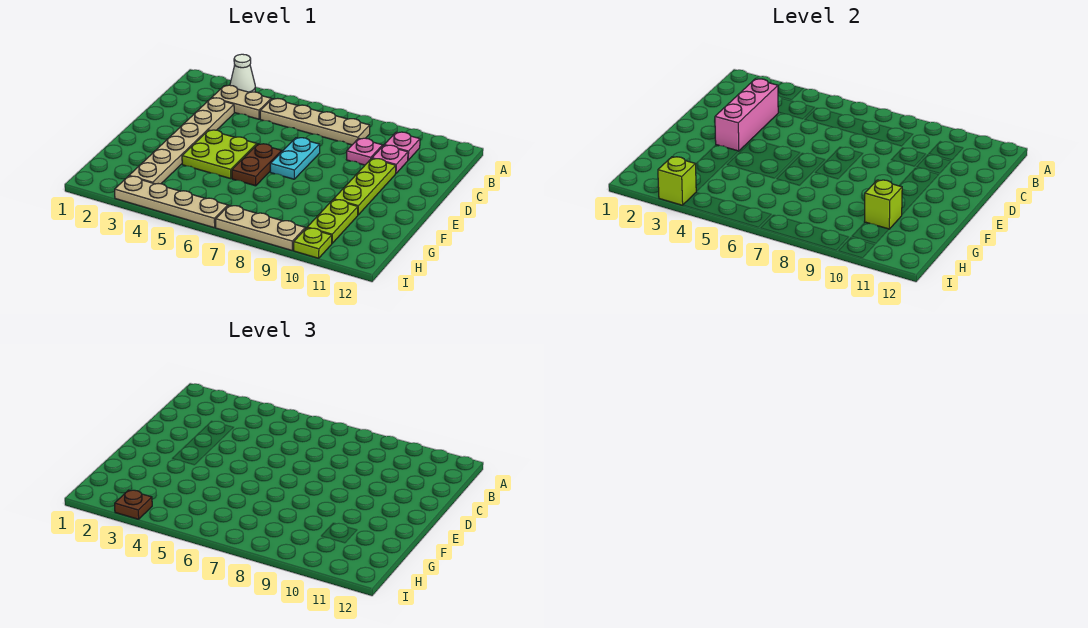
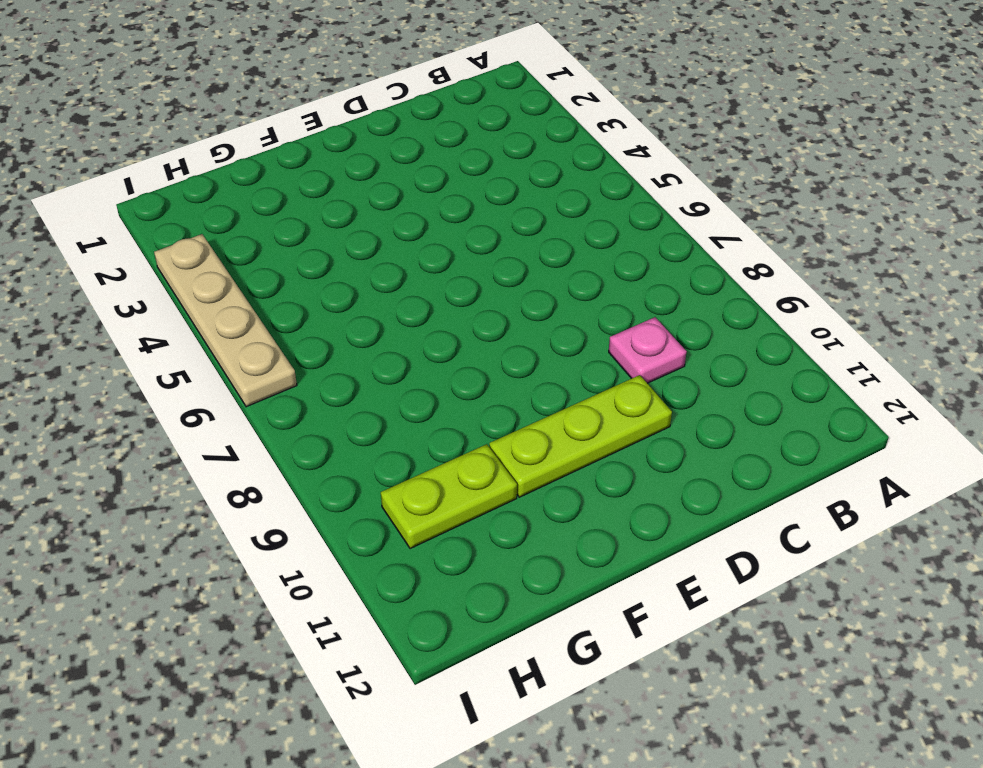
none -> white cone A3 level 1
none -> tan plate B3:B4 level 1
none -> tan plate B5:B8 level 1

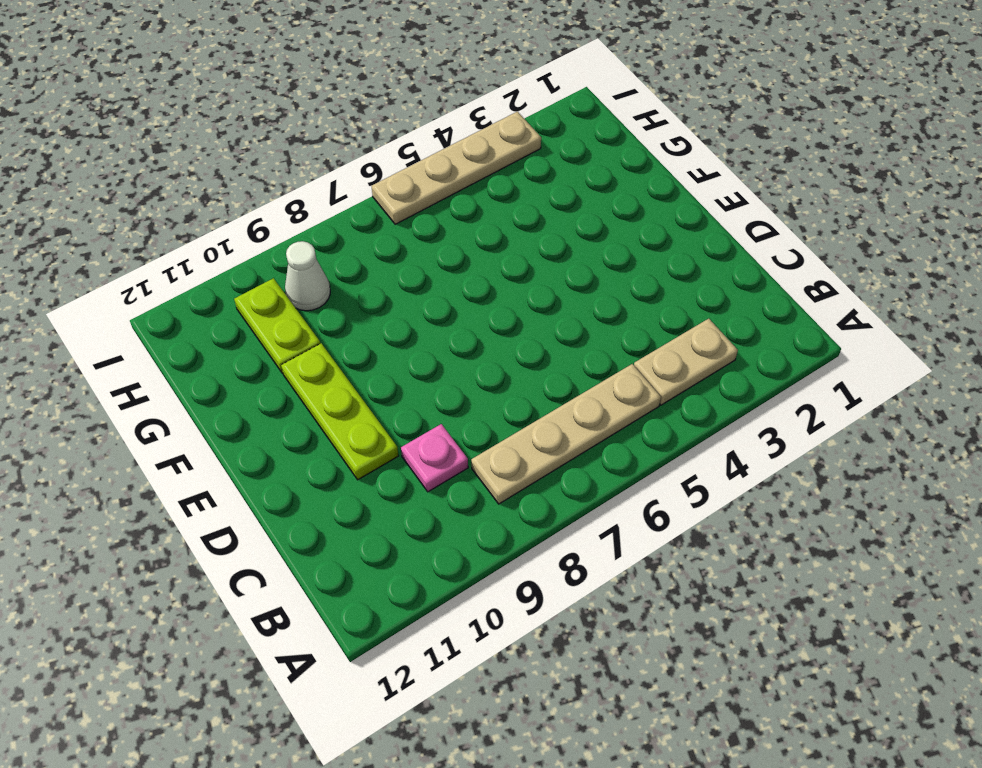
white cone H9 level 1 -> white cone A3 level 1
none -> pink plate B10 level 1
none -> tan plate C3:H3 level 1
none -> pink plate C10 level 1

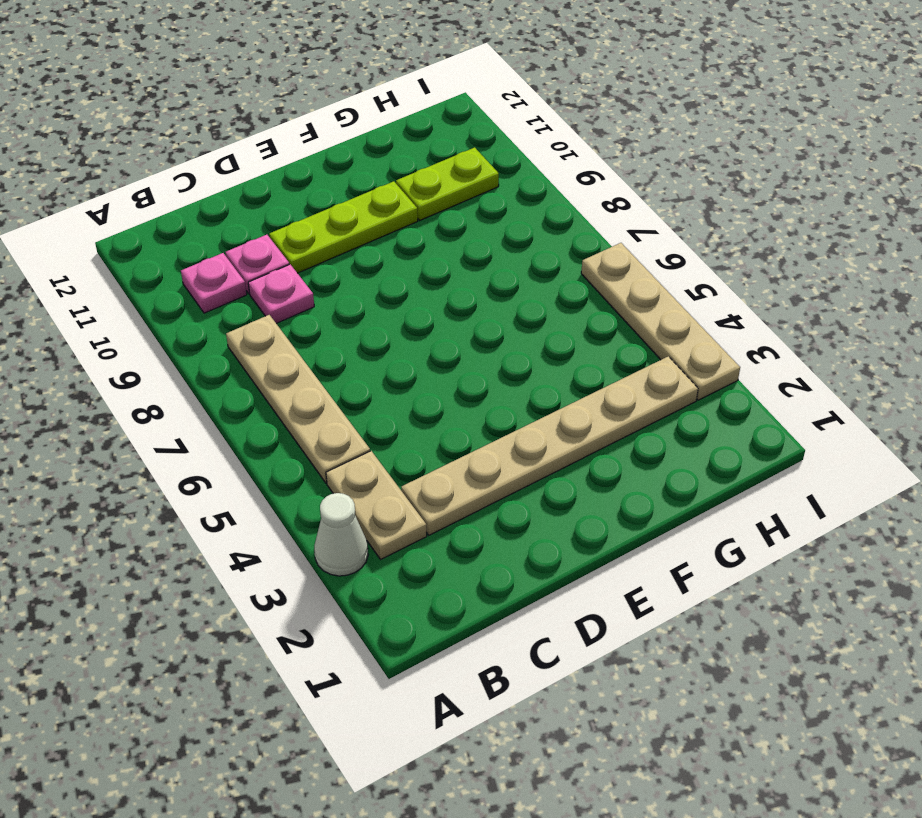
none -> cyan plate D7:E7 level 1
none -> lime plate E4:F5 level 1
none -> brown plate E6:F6 level 1

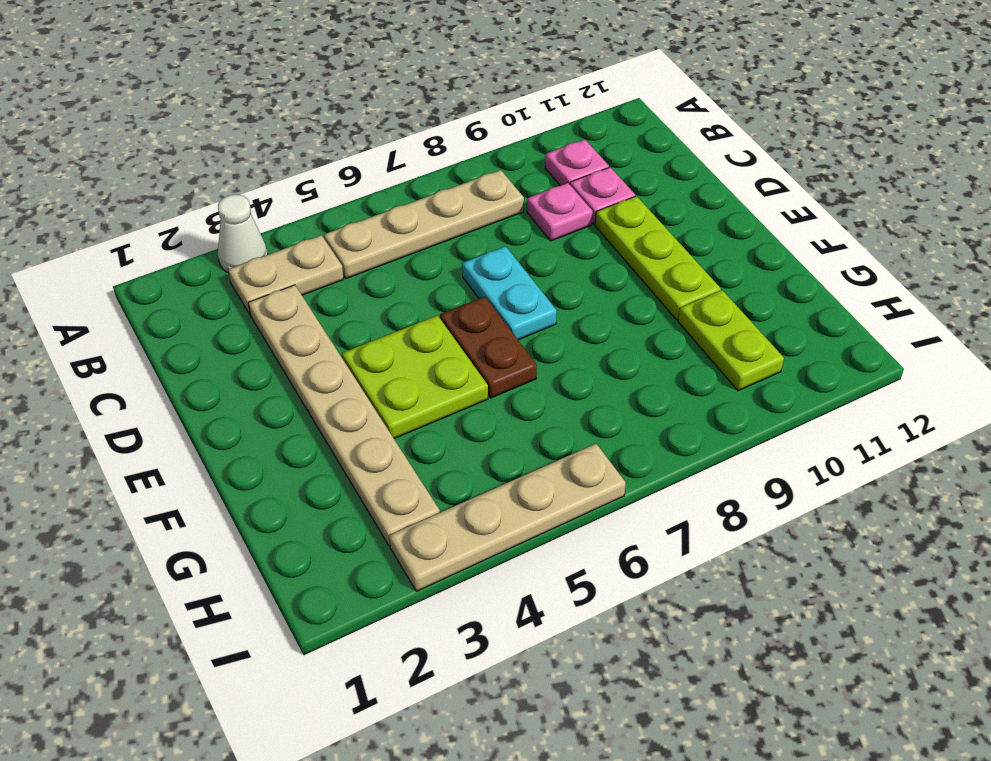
none -> tan plate I7:I9 level 1
none -> lime plate I10 level 1
none -> pink brick C3:E3 level 2

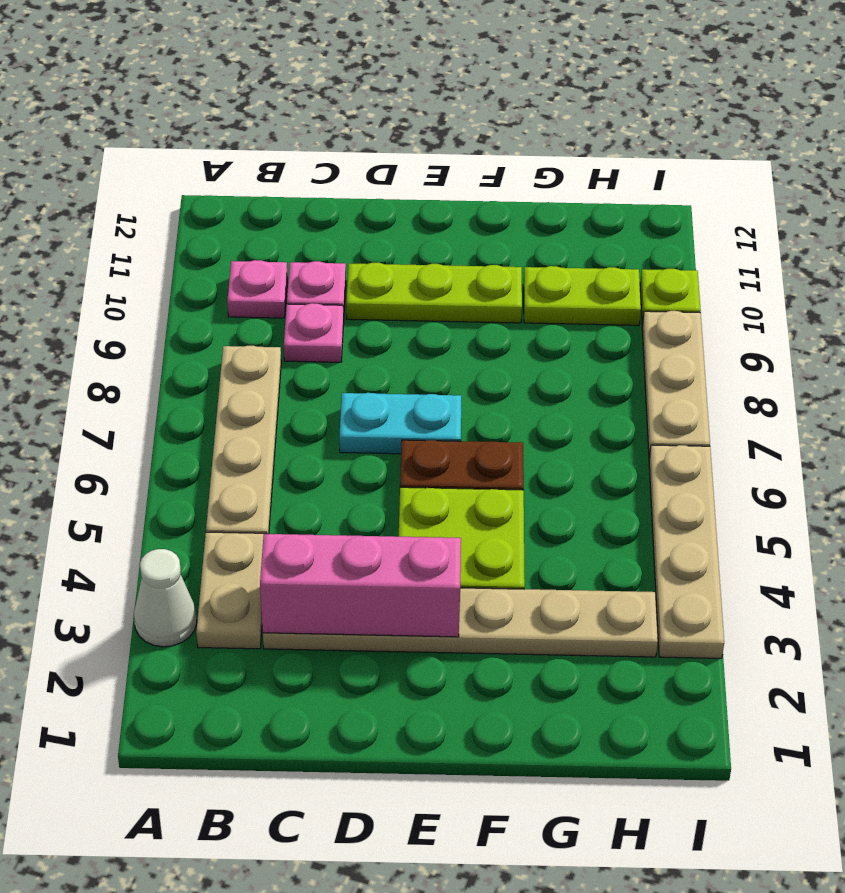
none -> lime brick G10 level 2
none -> lime brick I3 level 2
none -> brown plate I3 level 3

